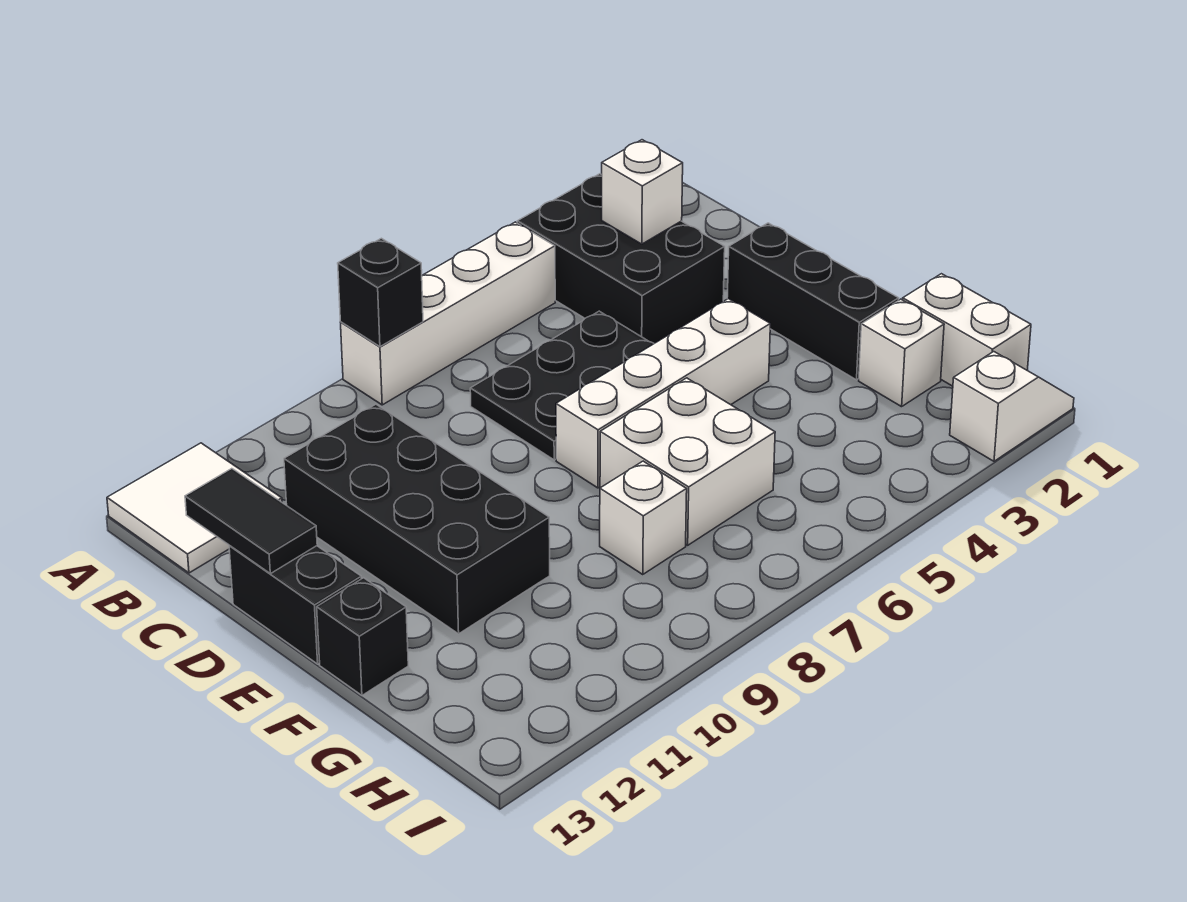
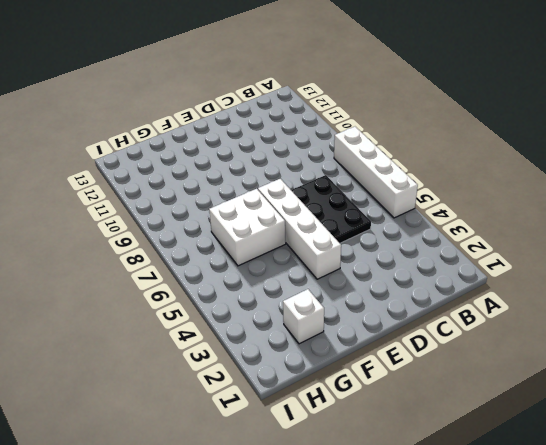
none -> black brick A3:C4 level 1
none -> white tile A12:B13 level 1
none -> black brick C10:F11 level 1

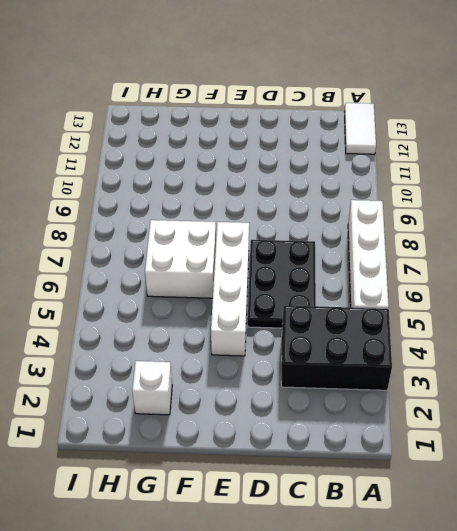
white tile A12:A13 level 1 -> white tile A12:B13 level 1
none -> black brick C10:F11 level 1
none -> black brick D2:F2 level 1
none -> black brick D13:E13 level 1

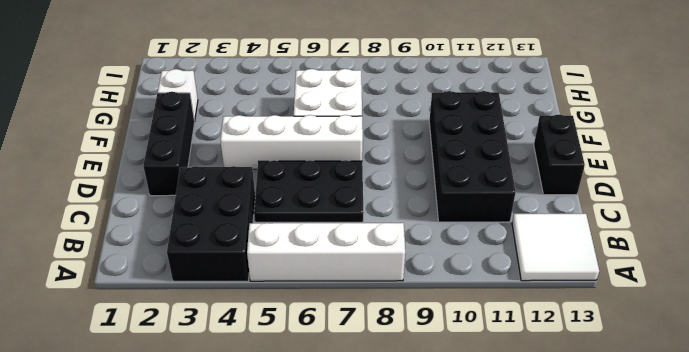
none -> black brick F13 level 1
none -> white brick G1:H1 level 1
none -> white brick G8 level 1

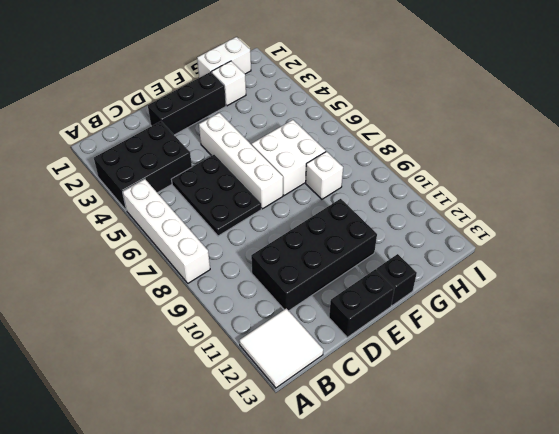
none -> white slope I1:I2 level 1 top 2
none -> black brick A8 level 2
none -> white brick B3 level 2

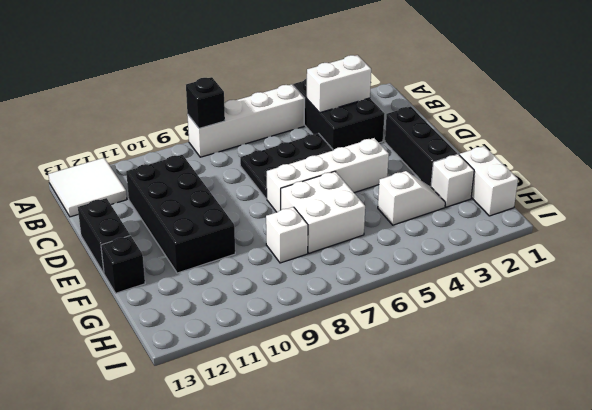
white brick B3:B4 level 2 -> white brick B3 level 2
white slope G3:G4 level 1 top 4 -> white slope I1:I2 level 1 top 2
none -> black tile C13:D13 level 2

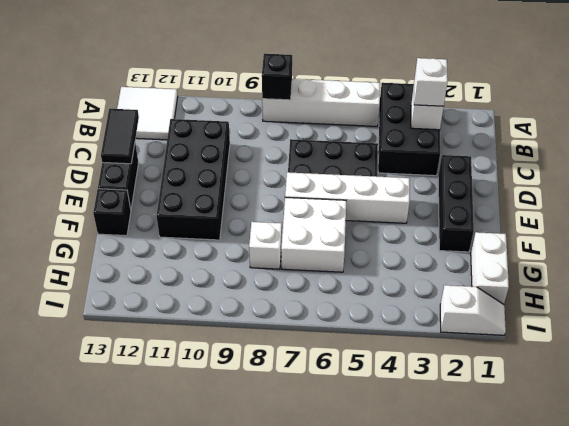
white brick B3 level 3 -> white brick G2 level 1

